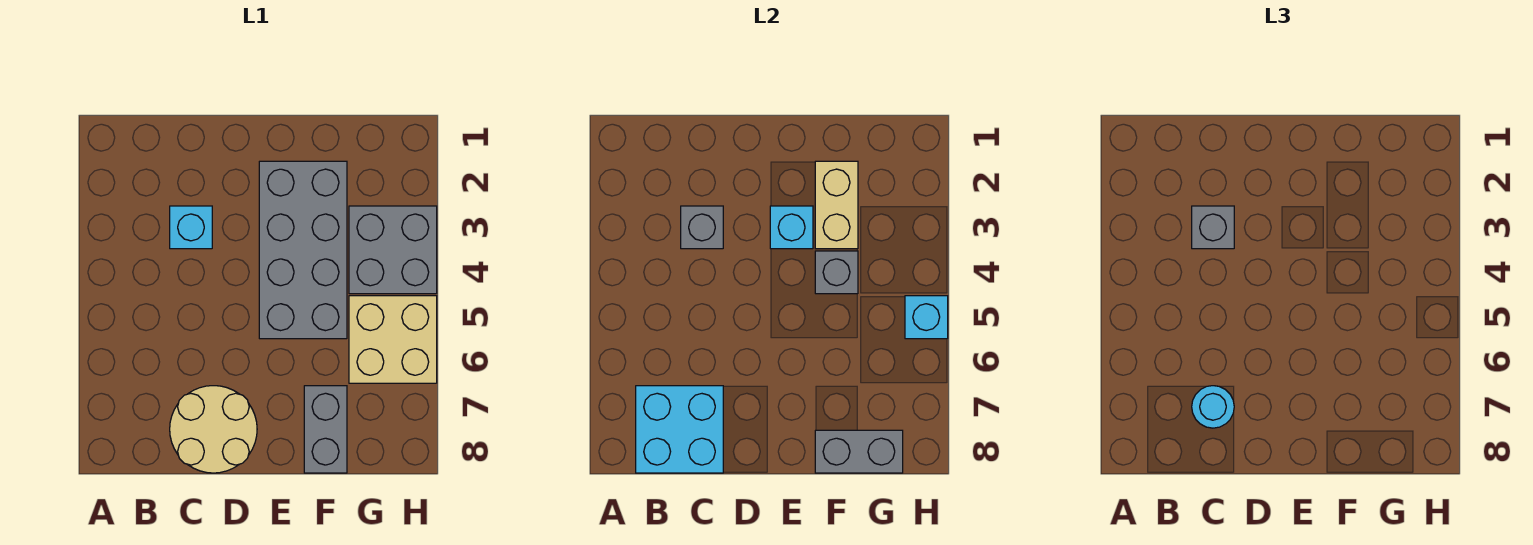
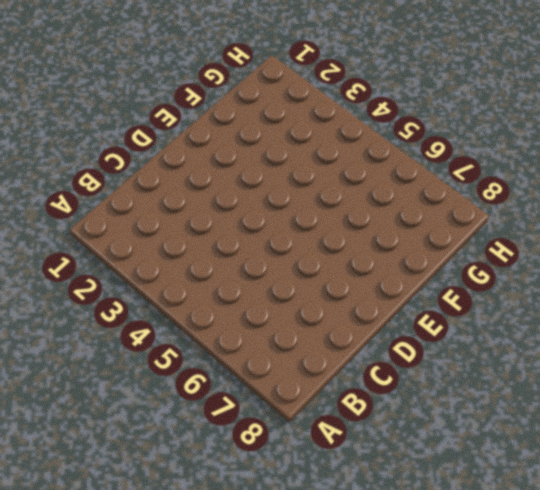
none -> cyan brick C3 level 1
none -> tan round brick C7:D8 level 1
none -> grey brick E2:F5 level 1

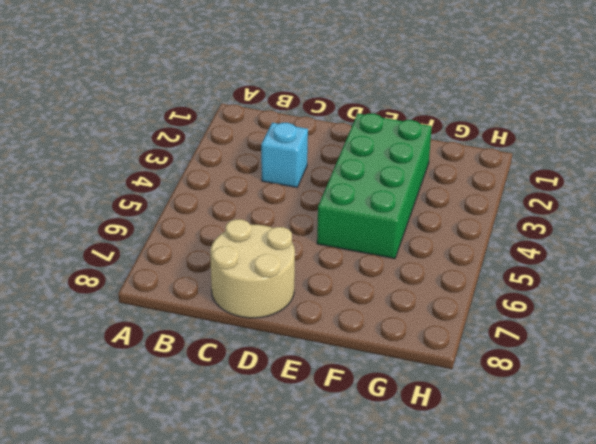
green brick E2:F5 level 1 -> grey brick E2:F5 level 1
none -> grey brick F7:F8 level 1
none -> grey brick G3:H4 level 1
none -> tan brick G5:H6 level 1

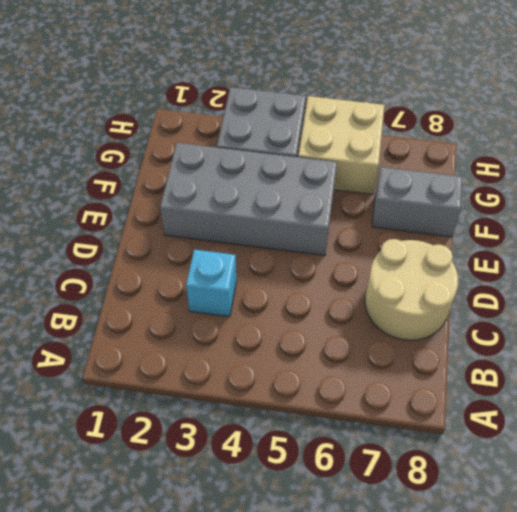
none -> cyan brick B7:C8 level 2
none -> grey brick C3 level 2
none -> cyan brick E3 level 2

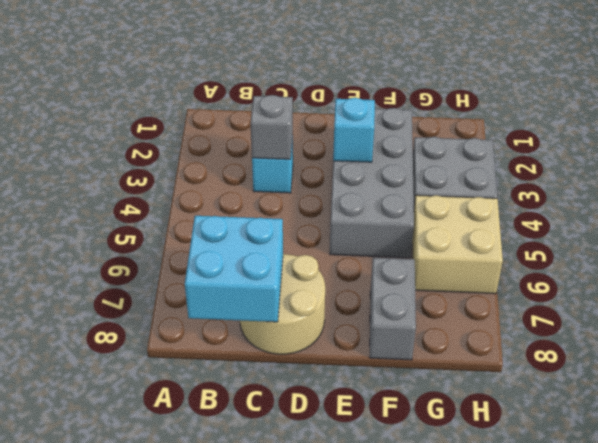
none -> tan brick F2:F3 level 2
none -> grey brick F4 level 2
none -> grey brick F8:G8 level 2

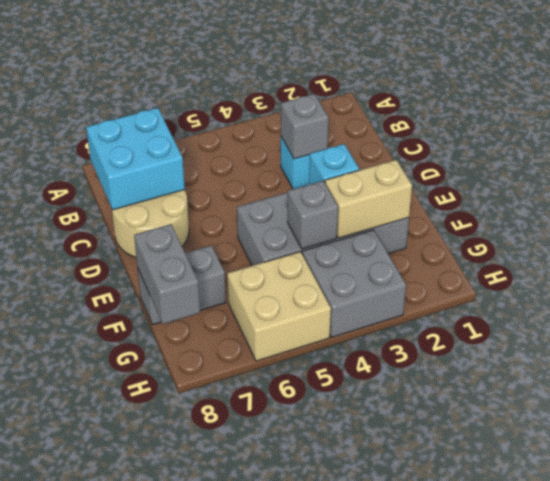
none -> cyan brick H5 level 2
none -> grey brick C3 level 3
none -> cyan round brick C7 level 3

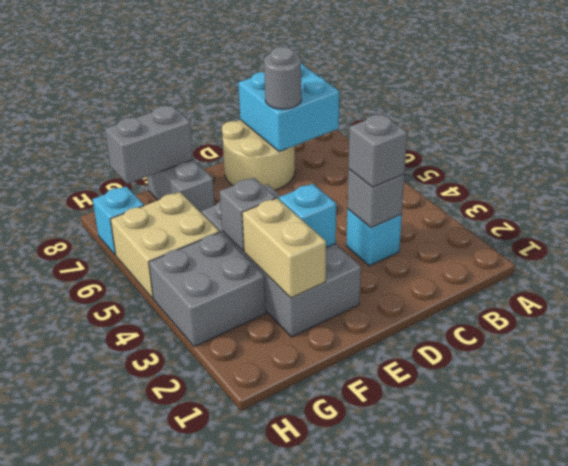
grey round brick C7 level 3 -> cyan round brick C7 level 3
cyan brick H7 level 1 -> cyan brick H5 level 2

